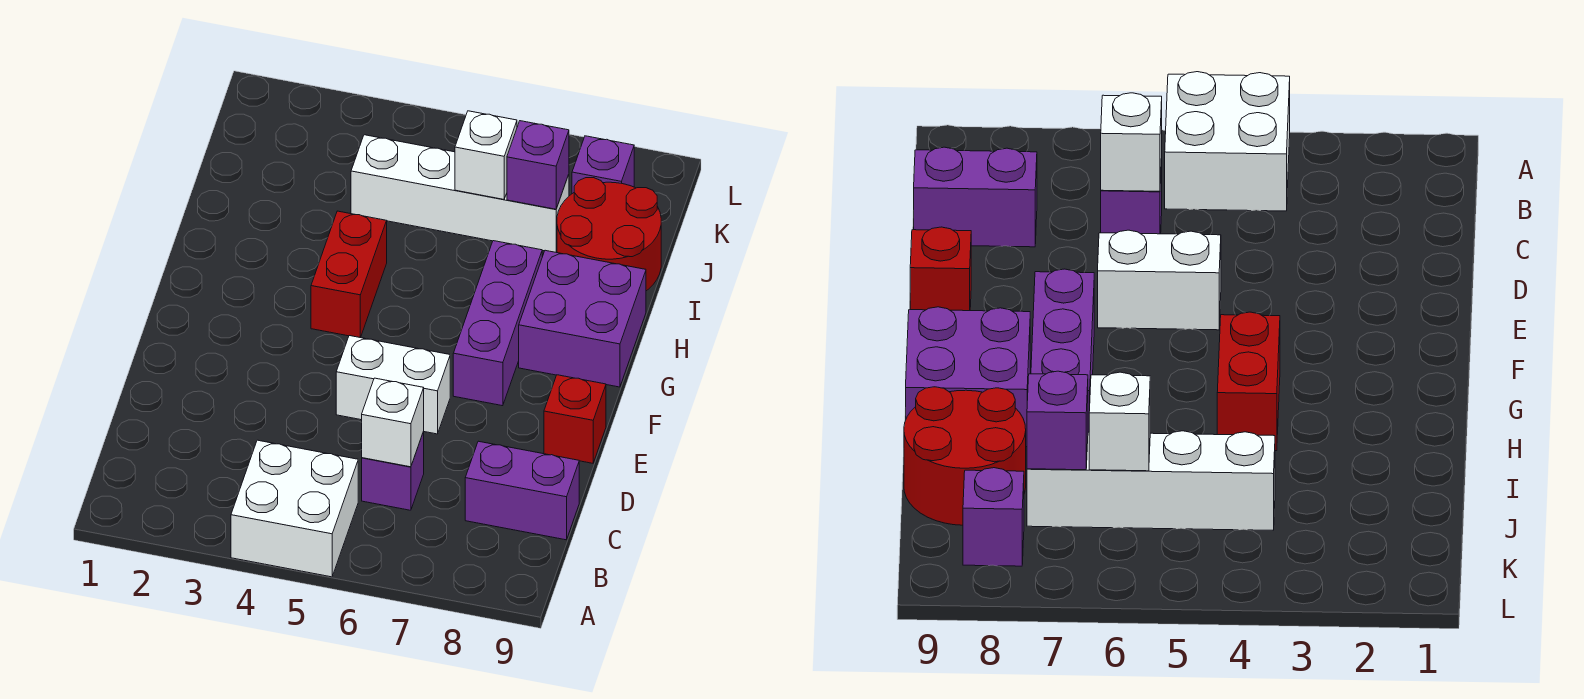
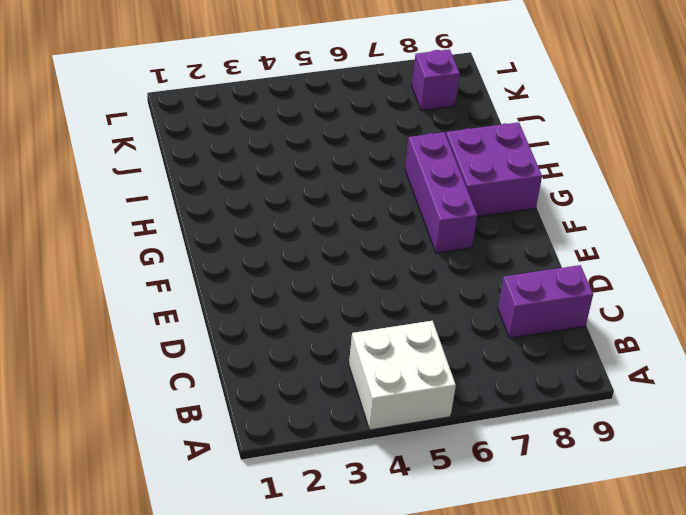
none -> purple brick C6 level 1
none -> white brick E5:E6 level 1
none -> red brick E9 level 1

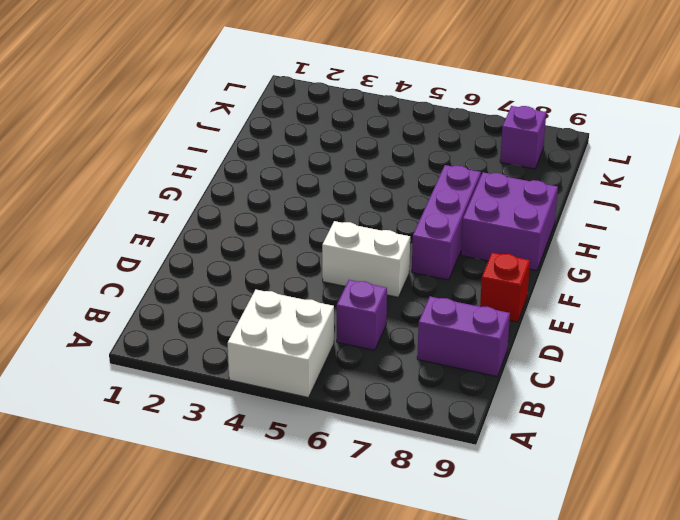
none -> red brick G4:H4 level 1
none -> red round brick I8:J9 level 1
none -> white brick J4:J7 level 1

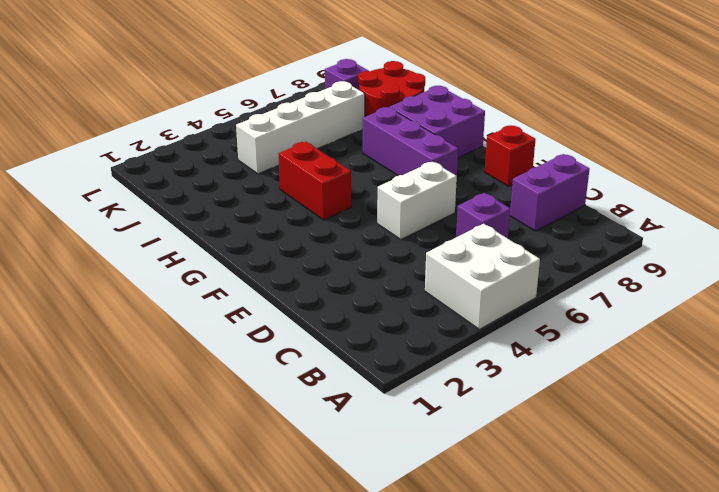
none -> white brick C6 level 2
none -> white brick J6 level 2
none -> purple brick J7 level 2

